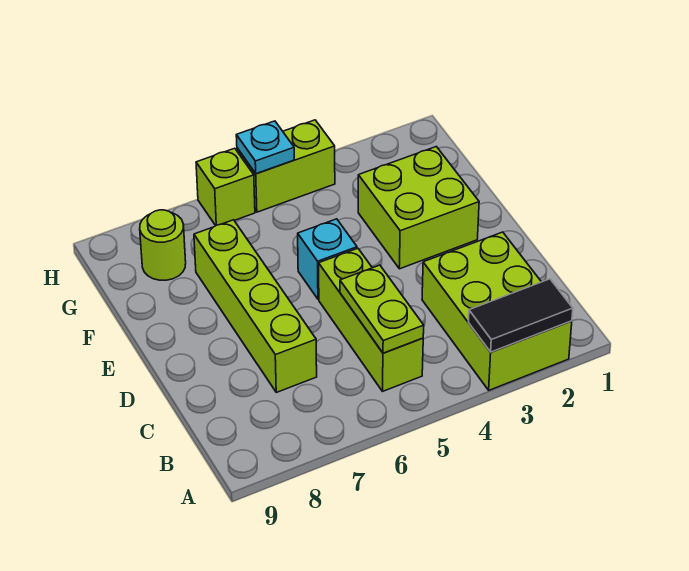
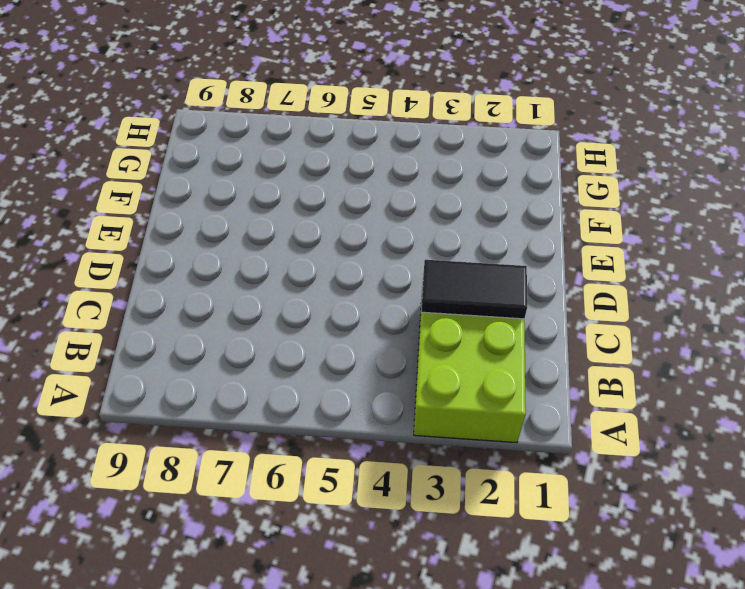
black tile C2:C3 level 2 -> black tile A2:A3 level 2
none -> lime brick B5:D5 level 1
none -> lime brick C7:F7 level 1

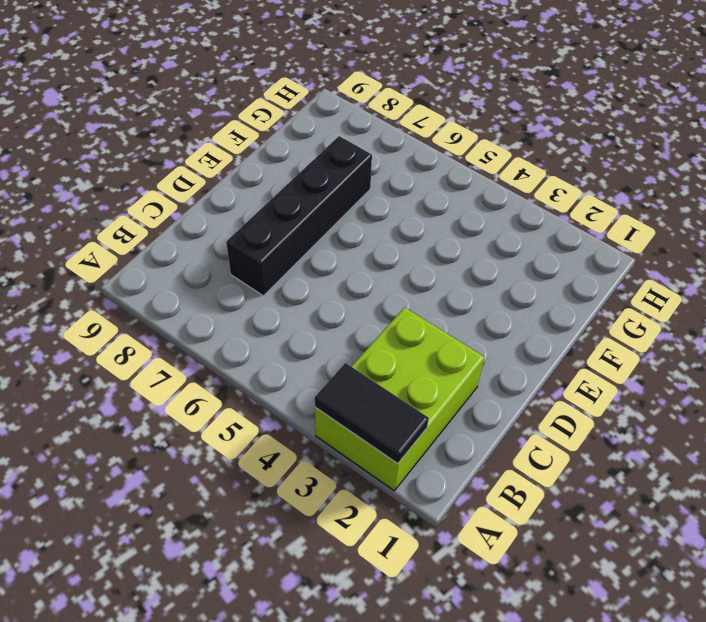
black brick C7:F7 level 1 -> lime brick C7:F7 level 1
none -> lime brick B5:D5 level 1
none -> lime brick E2:F3 level 1

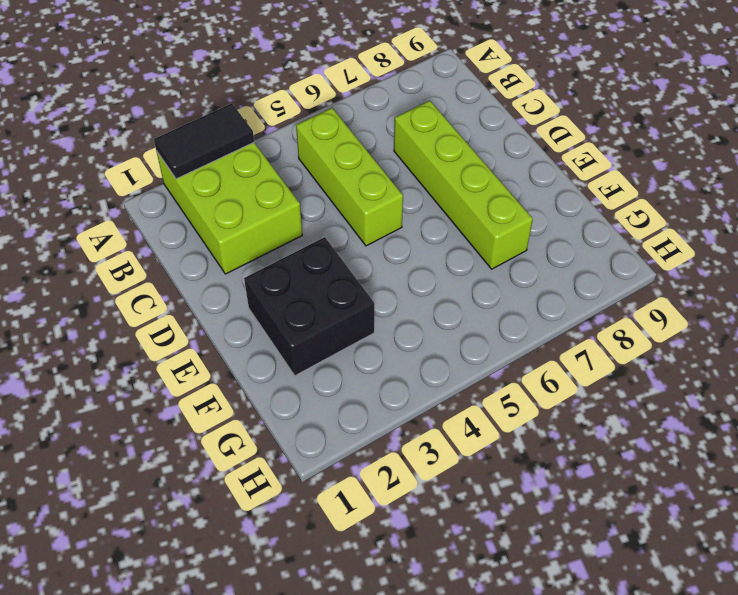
black brick E2:F3 level 1 -> lime brick E2:F3 level 1
none -> cyan brick E5 level 1
none -> lime round brick G8 level 1

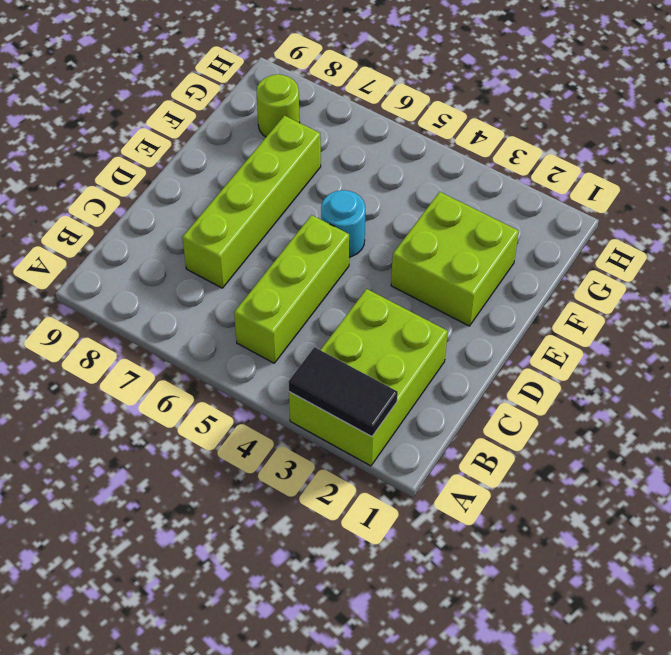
cyan round brick E5 level 1 -> cyan brick E5 level 1
none -> lime brick H4:H5 level 1
none -> lime brick H6 level 1

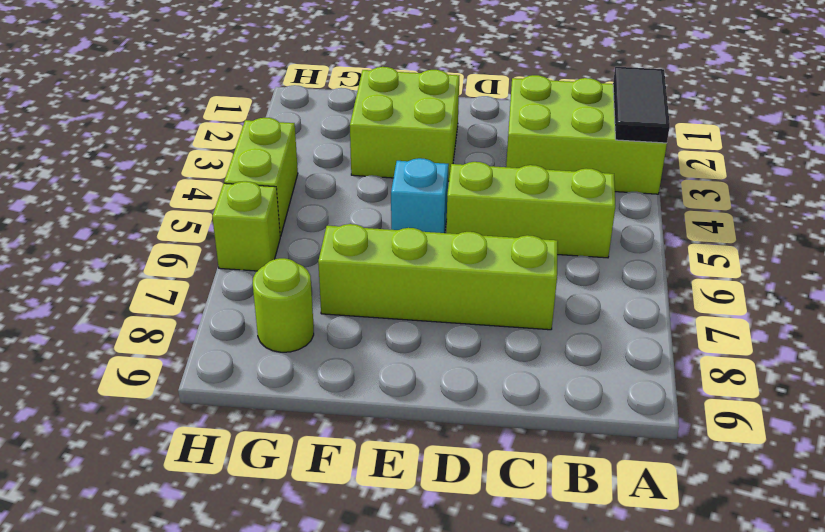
none -> lime plate B5:C5 level 2
none -> cyan plate H5 level 2

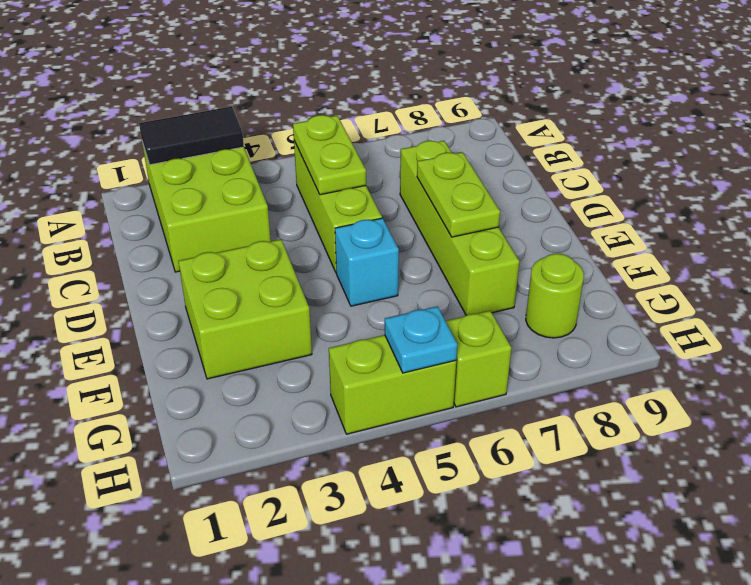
lime plate D7:E7 level 2 -> none

